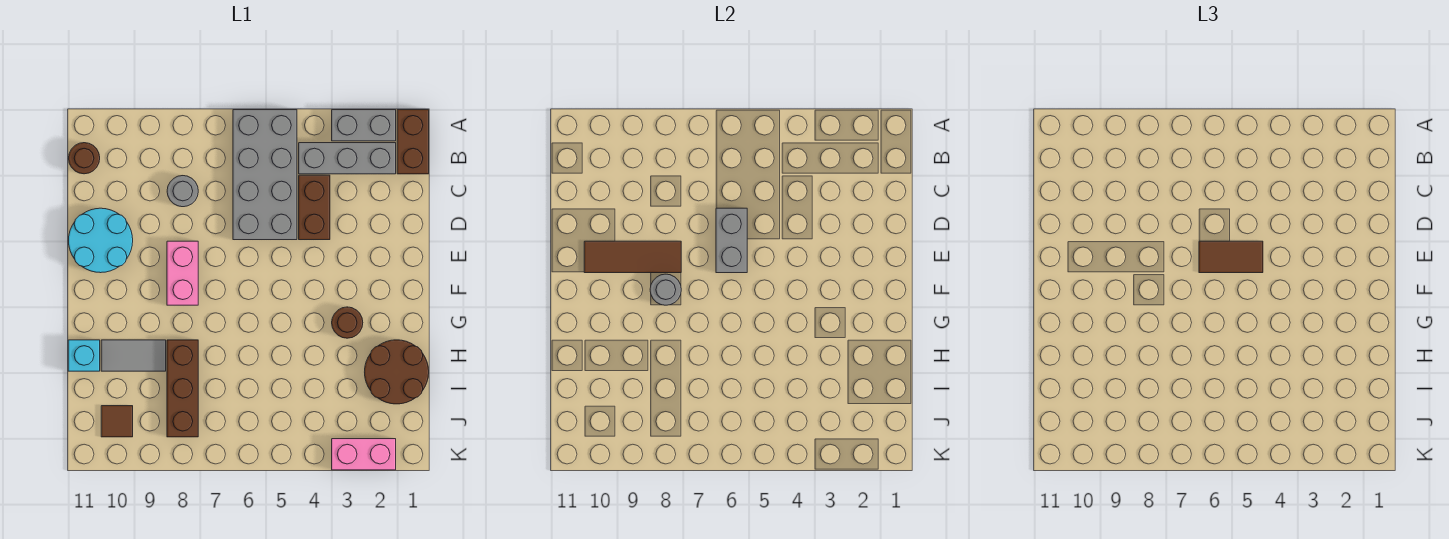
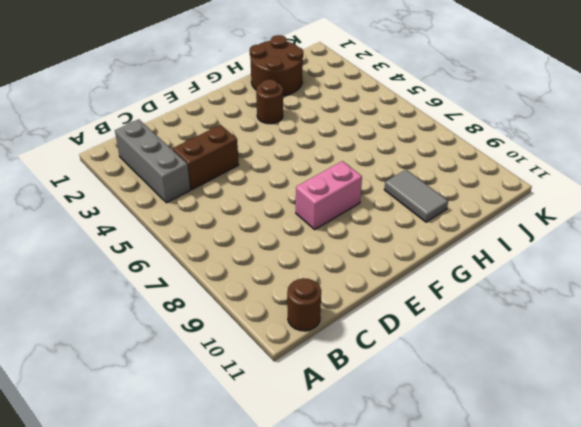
none -> brown brick A1:B1 level 1
none -> grey brick A2:A3 level 1
none -> grey brick A5:D6 level 1

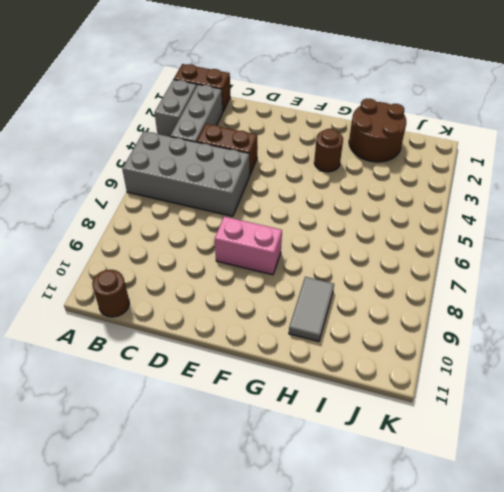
none -> grey round brick C8 level 1
none -> cyan round brick D10:E11 level 1
none -> brown brick H8:J8 level 1

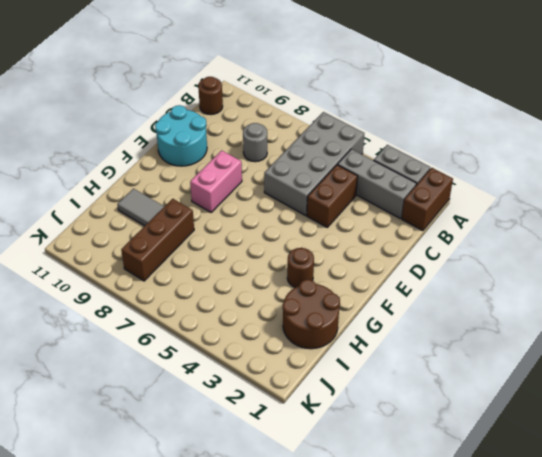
none -> cyan brick H11 level 1
none -> brown tile J10 level 1
none -> pink brick K2:K3 level 1

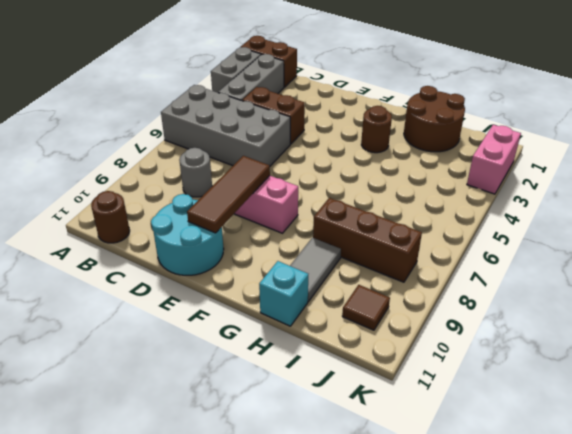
none -> grey brick D6:E6 level 2
none -> grey round brick F8 level 2
none -> brown tile E5:E6 level 3

